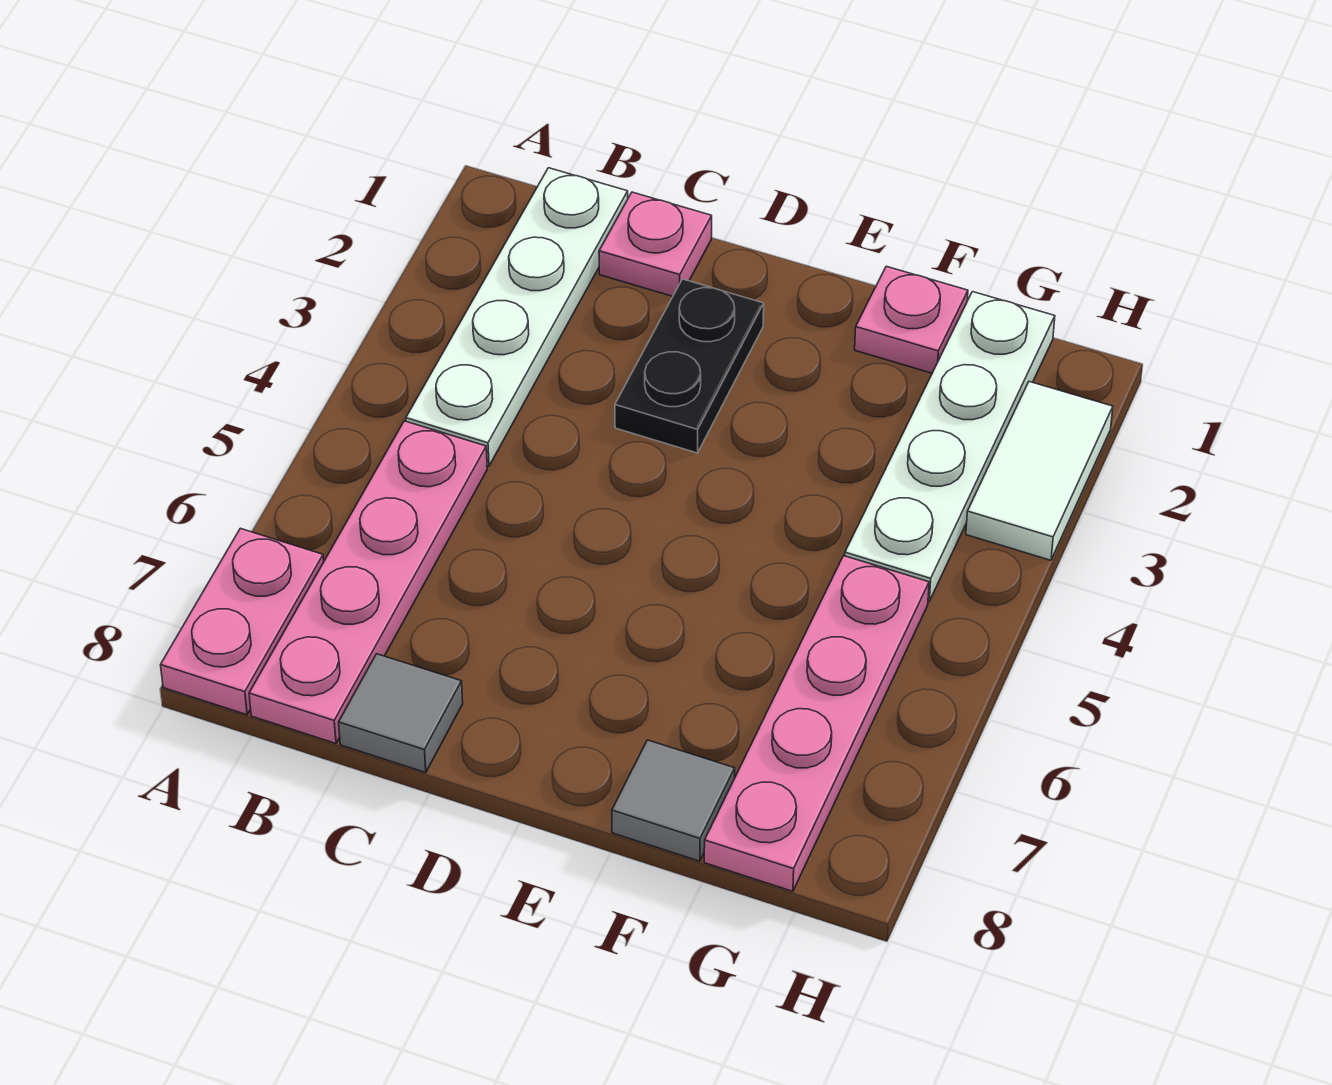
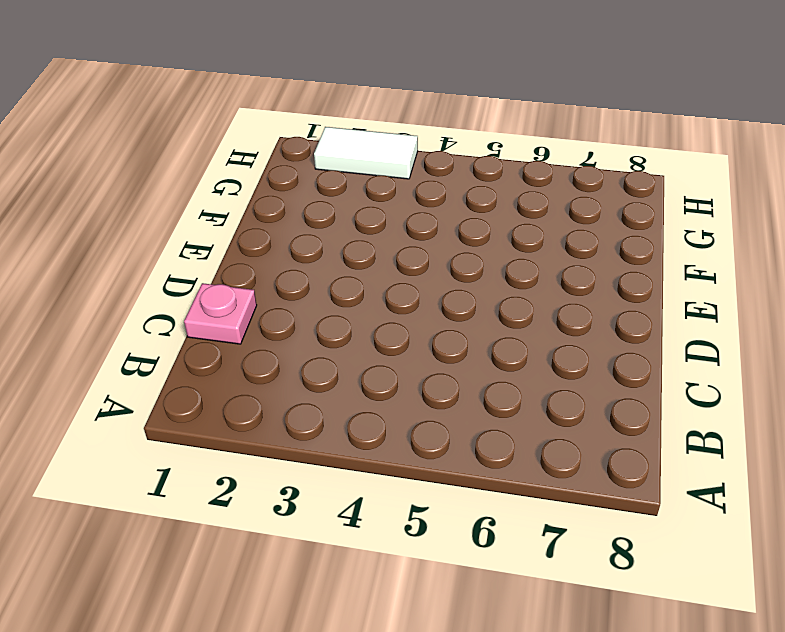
none -> pink plate A7:A8 level 1
none -> white plate B1:B4 level 1

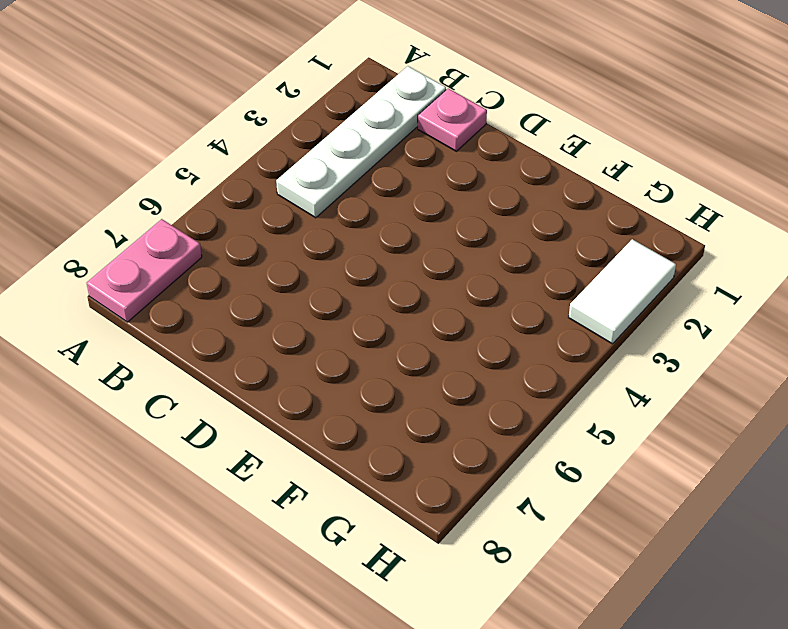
none -> pink plate B5:B8 level 1
none -> grey tile C8 level 1

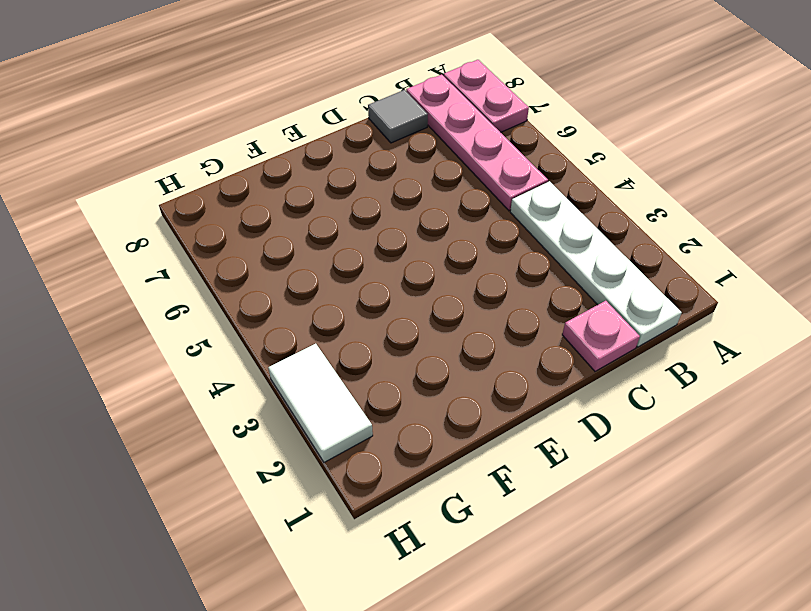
none -> black plate D2:D3 level 1
none -> pink plate F1 level 1

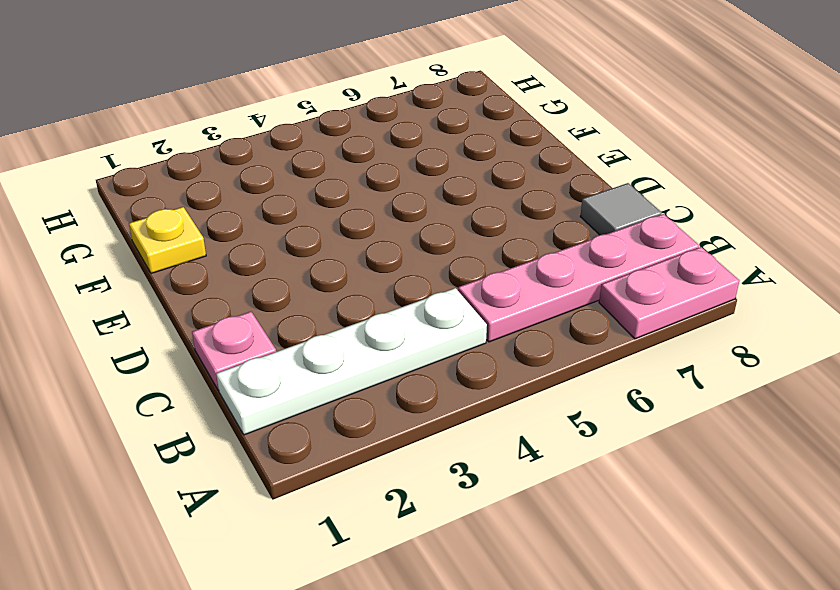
yellow plate F1 level 1 -> pink plate F1 level 1
none -> black plate D2:D3 level 1
none -> grey tile F8 level 1

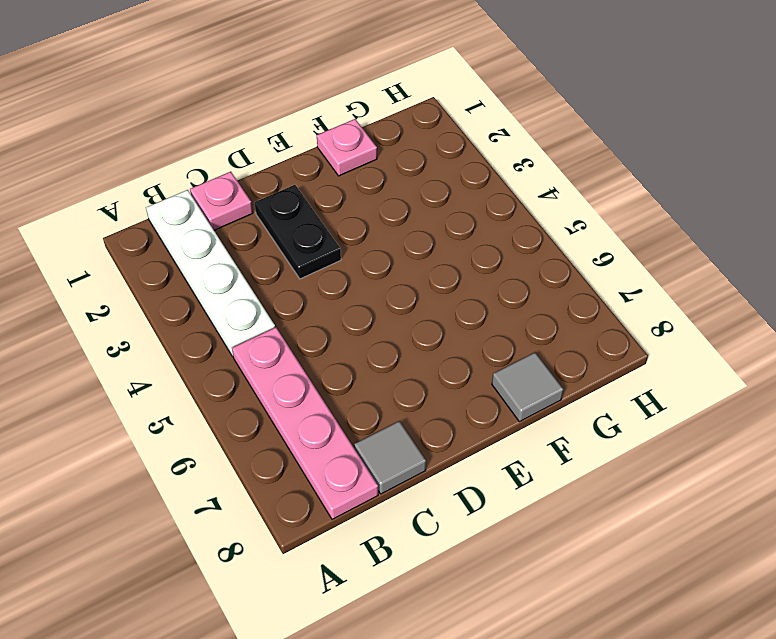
none -> pink plate A7:A8 level 1
none -> white plate G1:G4 level 1

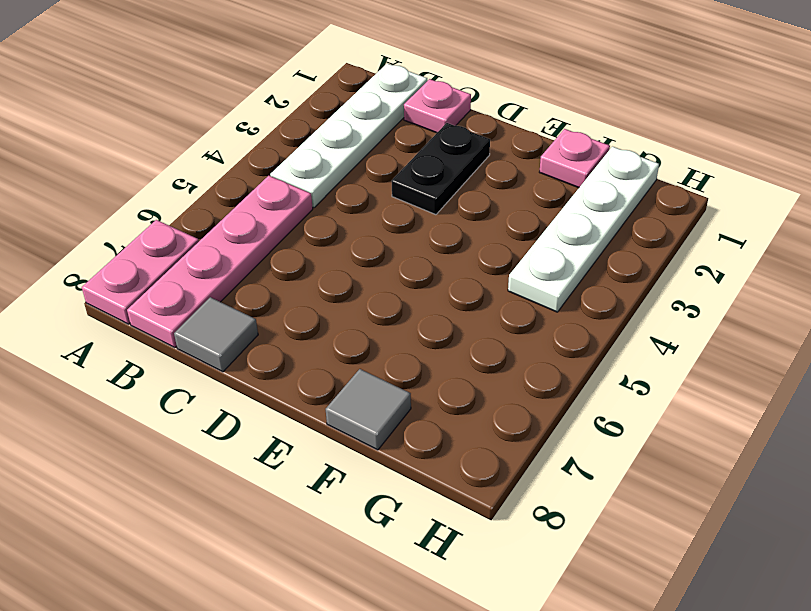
none -> pink plate G5:G8 level 1
none -> white tile H2:H3 level 1

